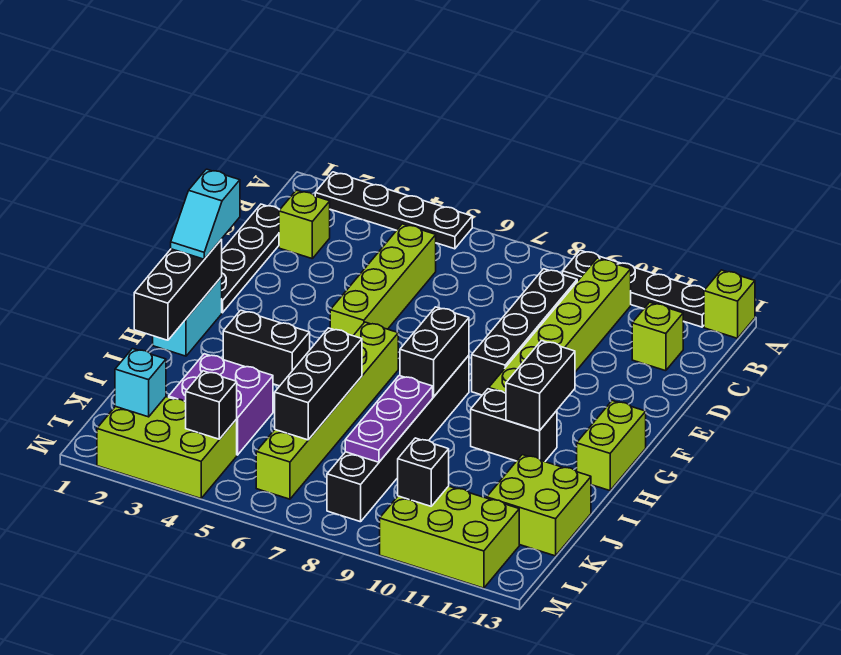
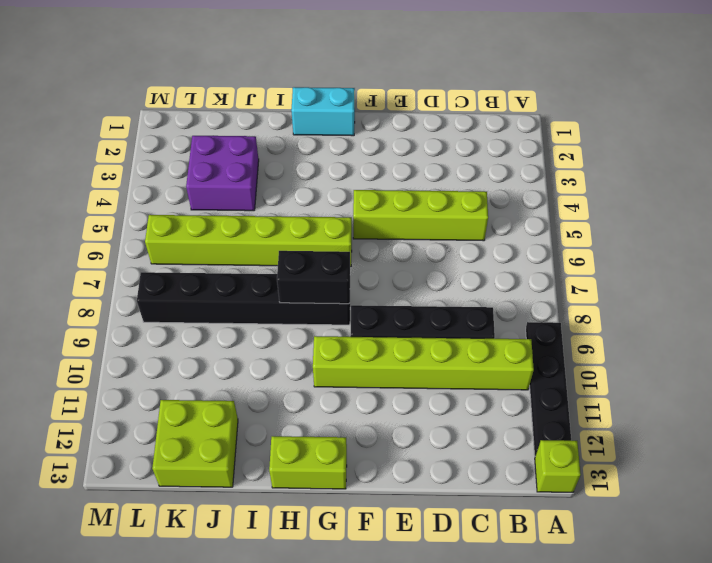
none -> black plate A2:A5 level 1
none -> black plate C1:F1 level 1
none -> lime brick C2 level 1

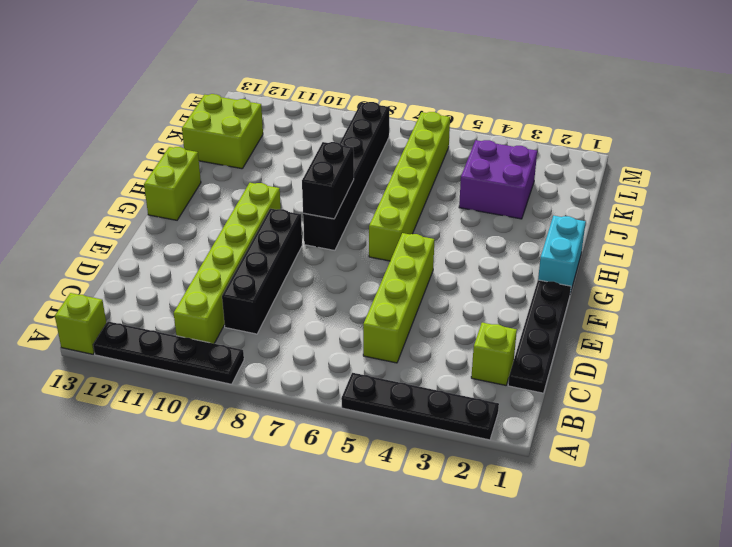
none -> lime brick C12 level 1
none -> black brick H3:H4 level 1
none -> black brick H10:H11 level 1

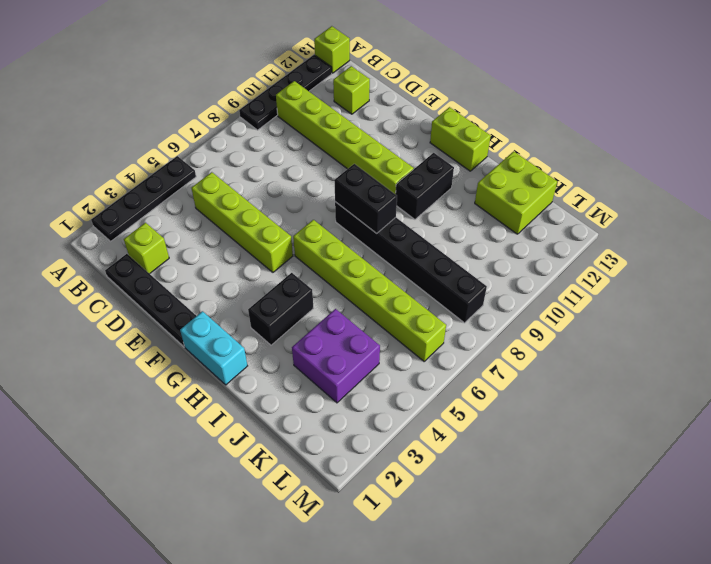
none -> black brick C9:F9 level 1
none -> lime brick L2:M4 level 1
none -> lime brick L10:M12 level 1

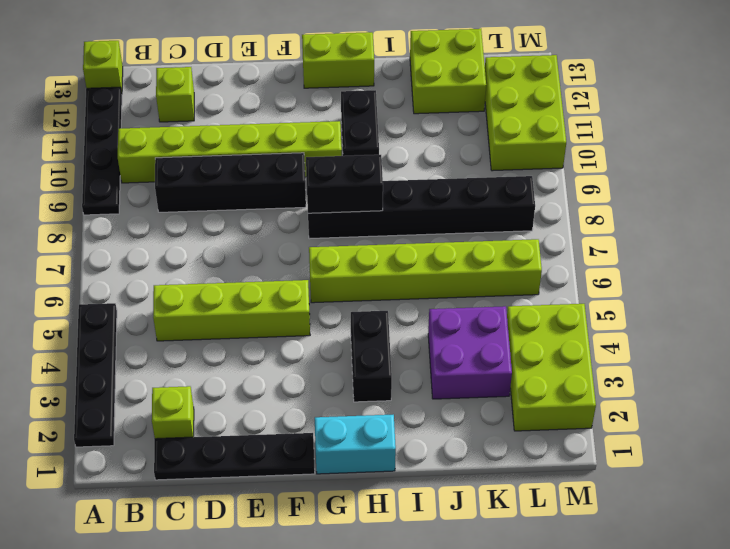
none -> black brick G1:I1 level 2
none -> black brick G11:H11 level 2
none -> black brick I6:K6 level 2

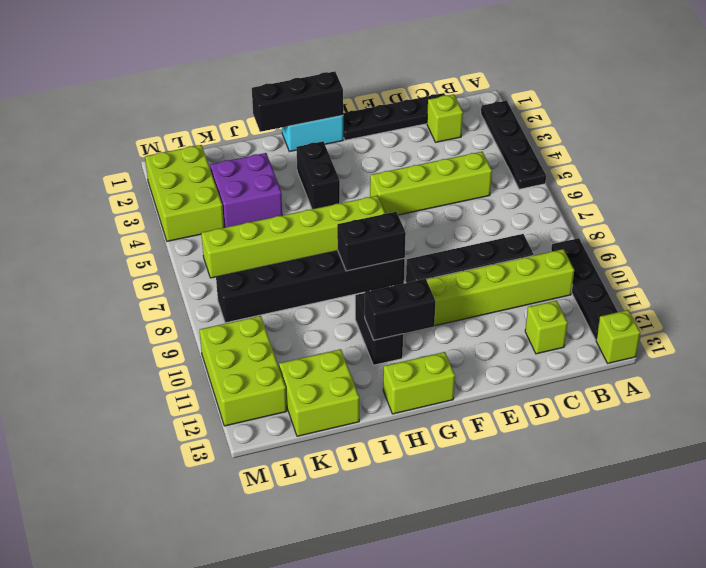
none -> black brick I6:K6 level 2
none -> purple plate I8:K8 level 2
none -> cyan brick L2 level 2

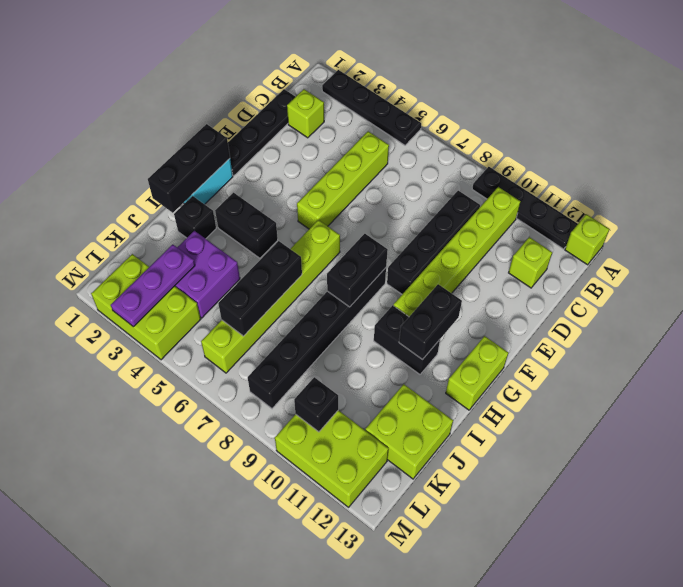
black brick I2 level 1 -> black brick L4 level 2
purple plate K3:M3 level 2 -> purple plate I8:K8 level 2
none -> cyan brick L2 level 2
none -> cyan slope F1:G1 level 3 top F

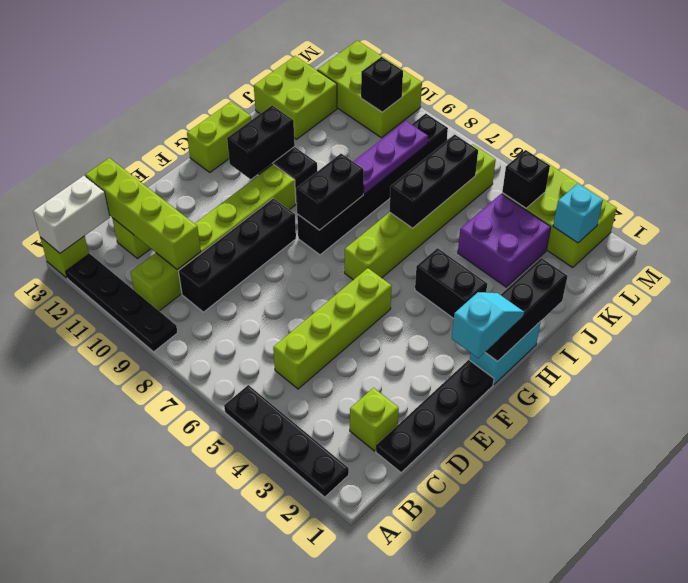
white brick A13:B13 level 2 -> none
lime brick C10:C13 level 2 -> none

